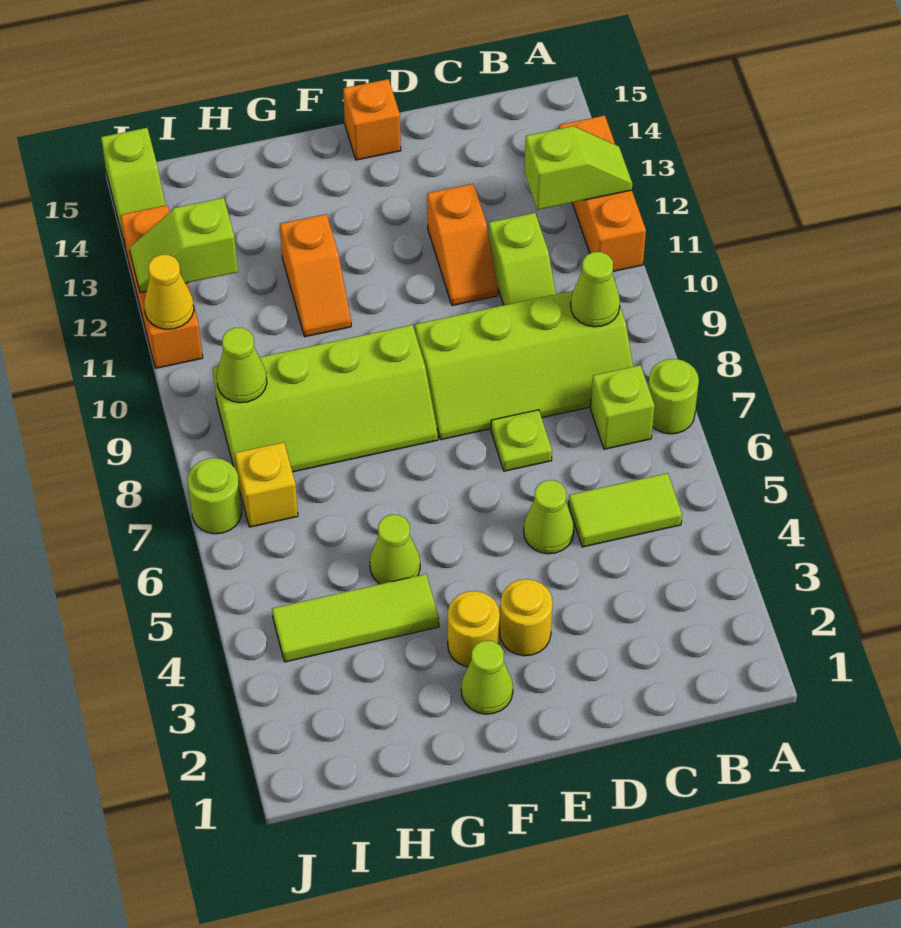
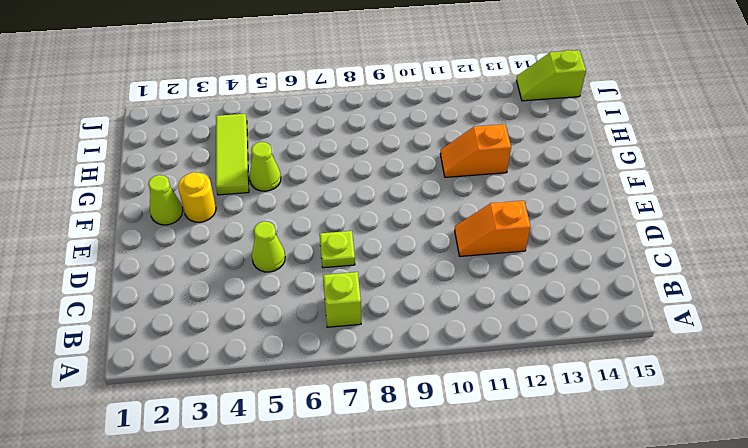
none -> lime round brick A7 level 1
none -> orange brick A11:A13 level 1
none -> lime tile B5:C5 level 1

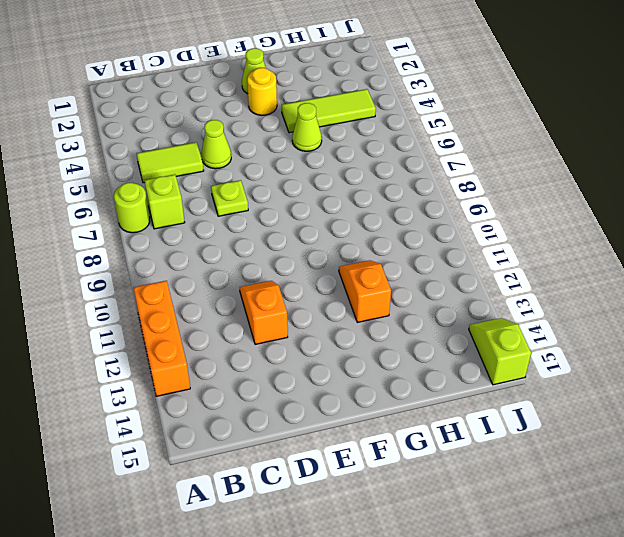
none -> lime slope B8:E9 level 1 top 9
none -> lime slope C10:C11 level 1 top 11
none -> yellow round brick E3 level 1

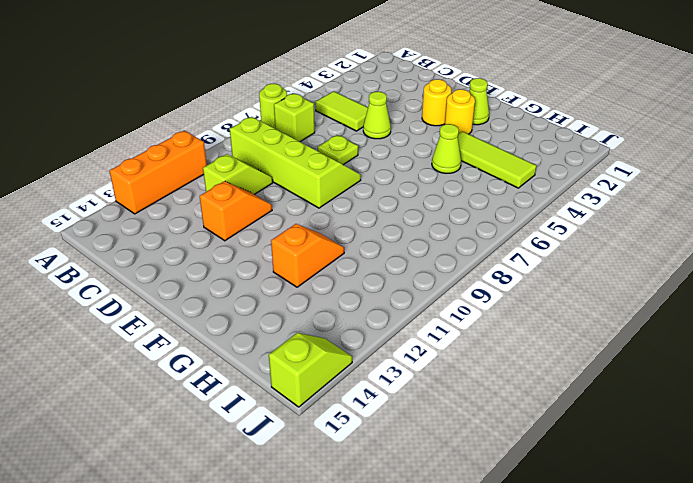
none -> orange brick E15 level 1
none -> lime slope F8:I9 level 1 top 9
none -> yellow brick I7 level 1

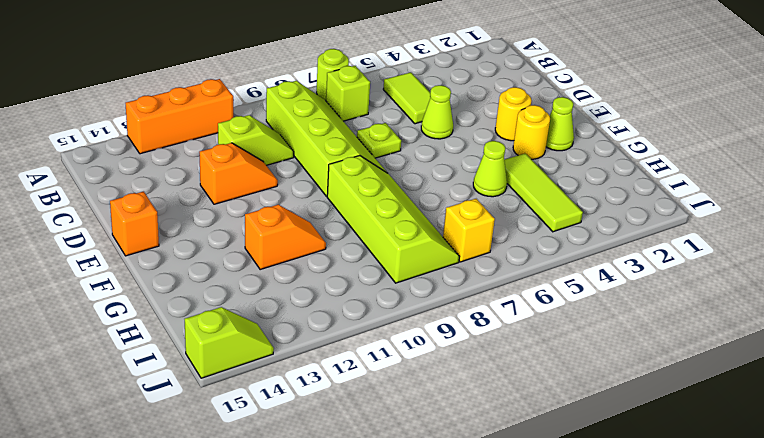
none -> lime round brick J7 level 1
none -> orange brick J11:J13 level 1
none -> lime slope A12:B12 level 2 top B

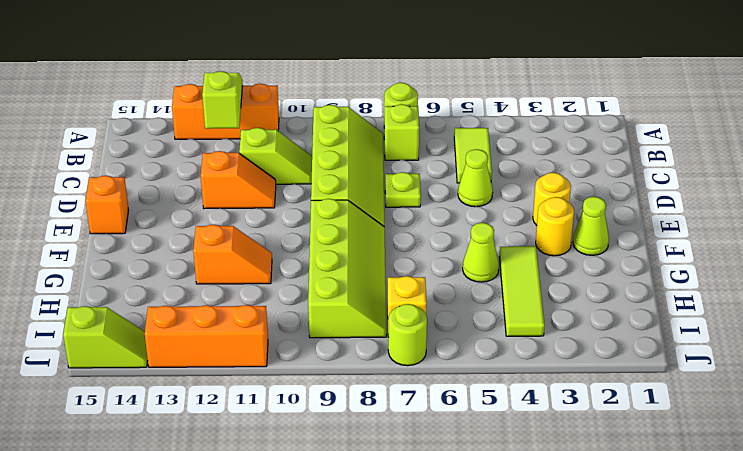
none -> lime cone B9 level 2
none -> lime cone I9 level 2
none -> lime slope I12:J12 level 2 top I

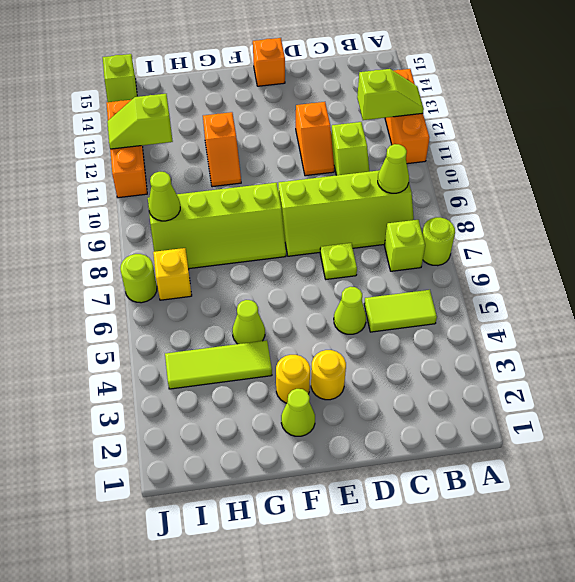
none -> yellow cone J11 level 2

